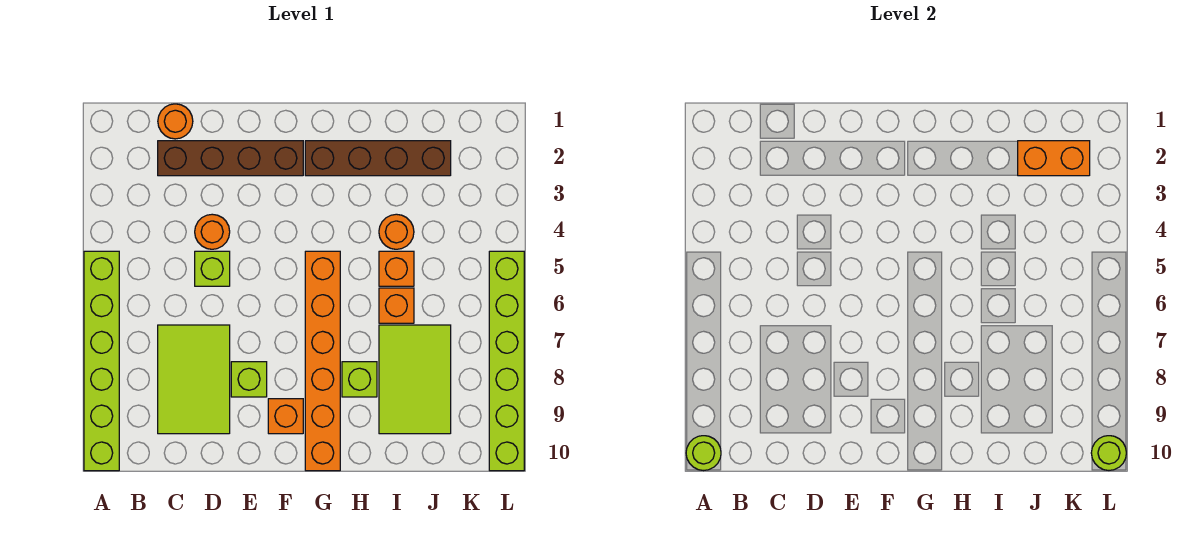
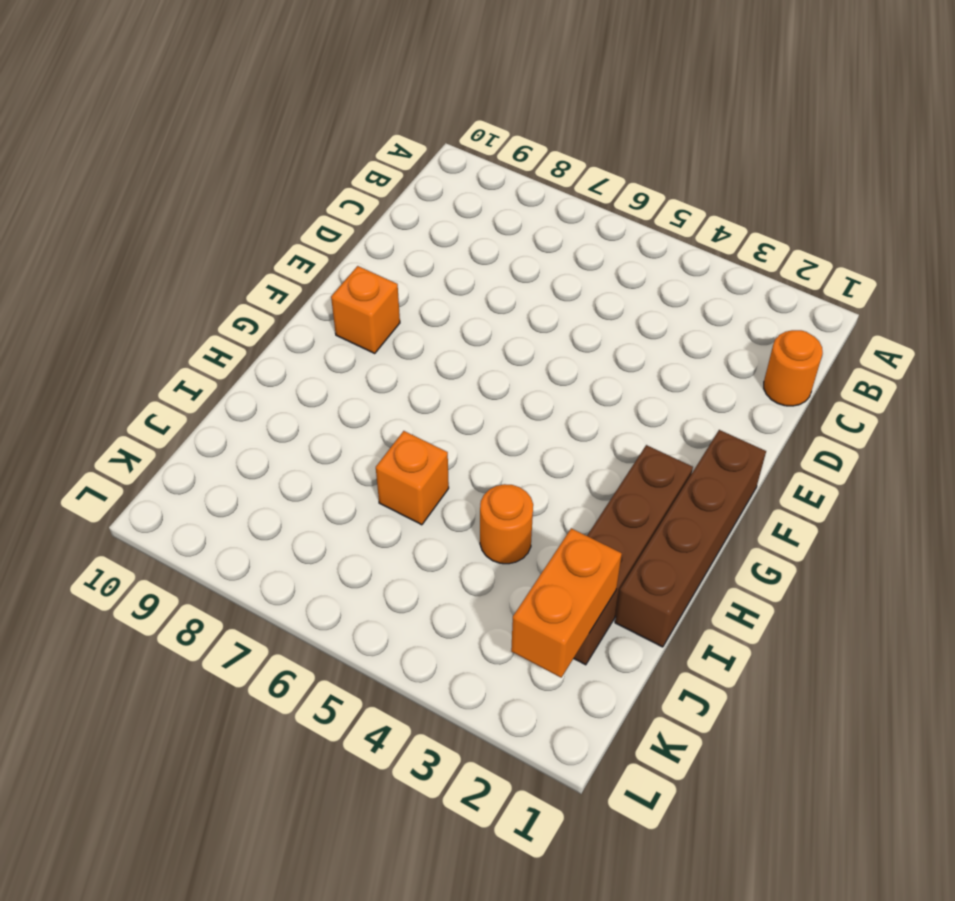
brown brick F1:I1 level 1 -> brown brick C2:F2 level 1
none -> lime brick A5:A10 level 1
none -> lime tile C7:D9 level 1
none -> orange round brick D4 level 1

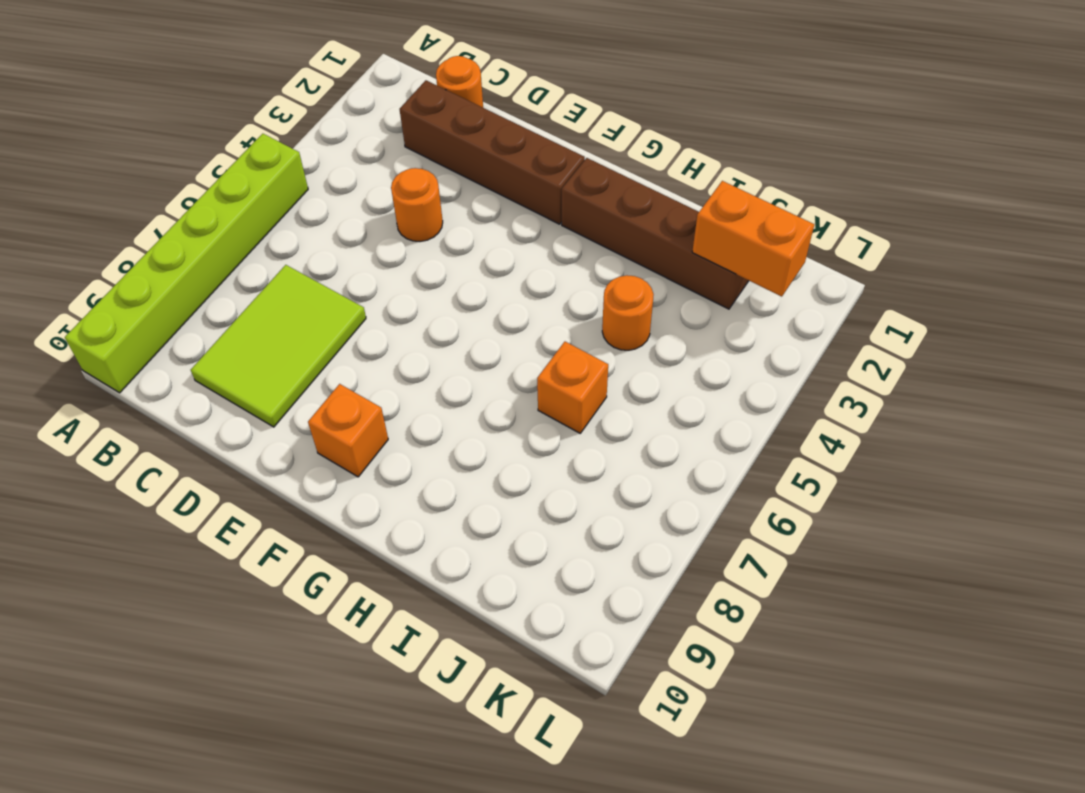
none -> lime brick D5 level 1
none -> lime brick E8 level 1
none -> orange brick G5:G10 level 1

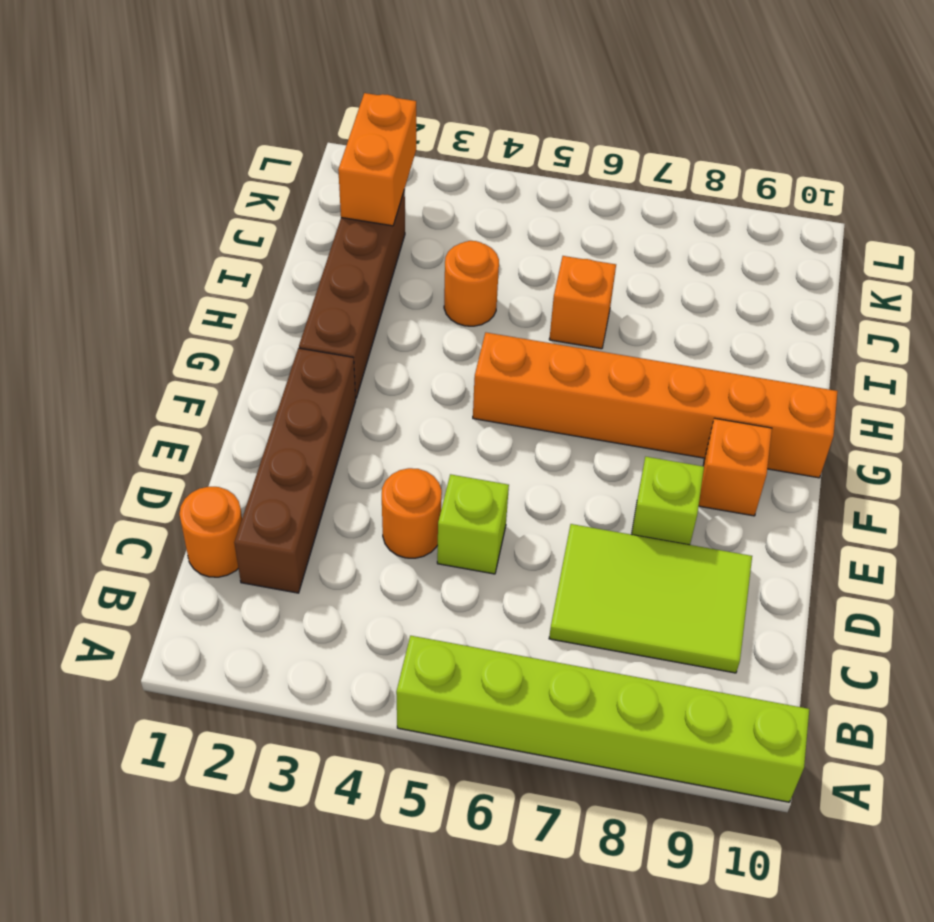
none -> lime brick H8 level 1
none -> orange brick I5 level 1
none -> lime tile I7:J9 level 1

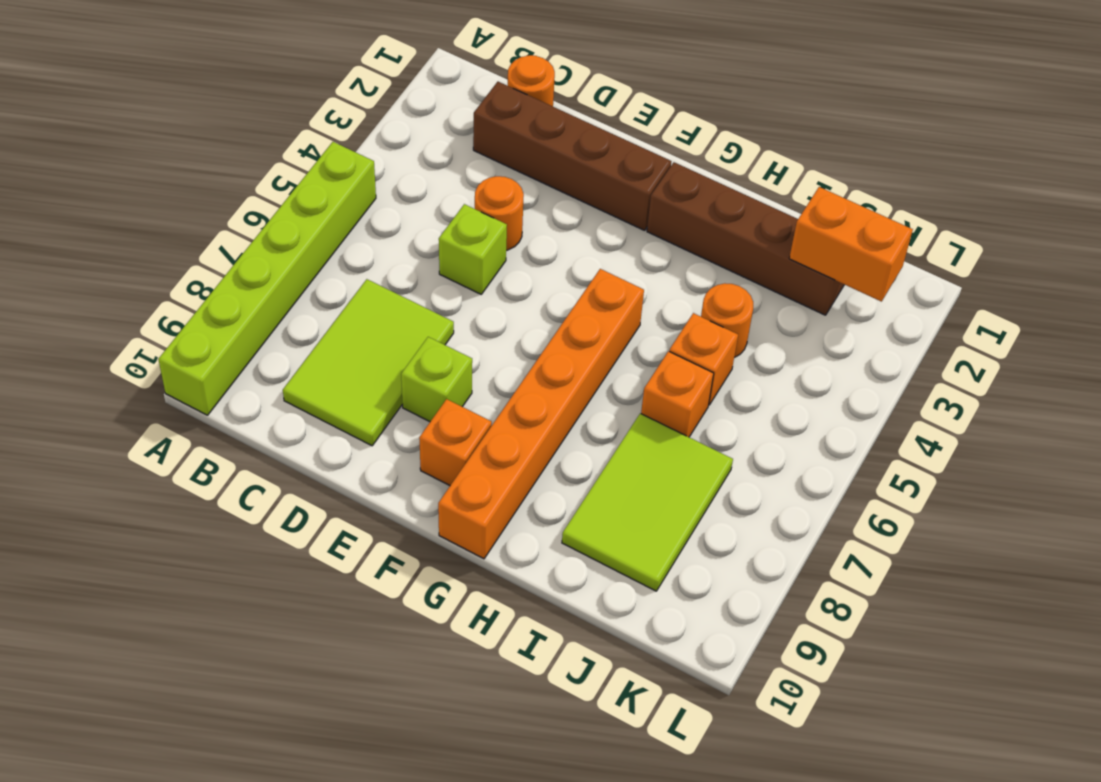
none -> lime brick H8 level 1
none -> lime brick L5:L10 level 1
none -> lime round brick A10 level 2

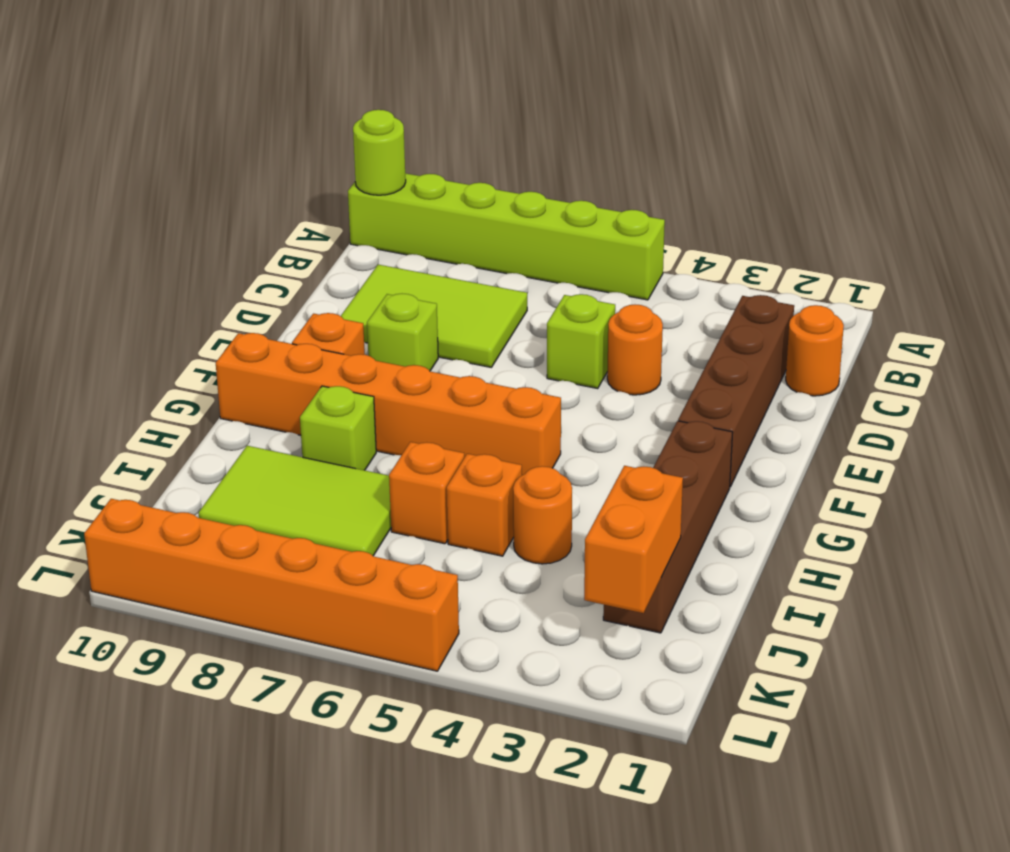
orange brick L5:L10 level 1 -> lime brick L5:L10 level 1
none -> lime round brick L10 level 2

